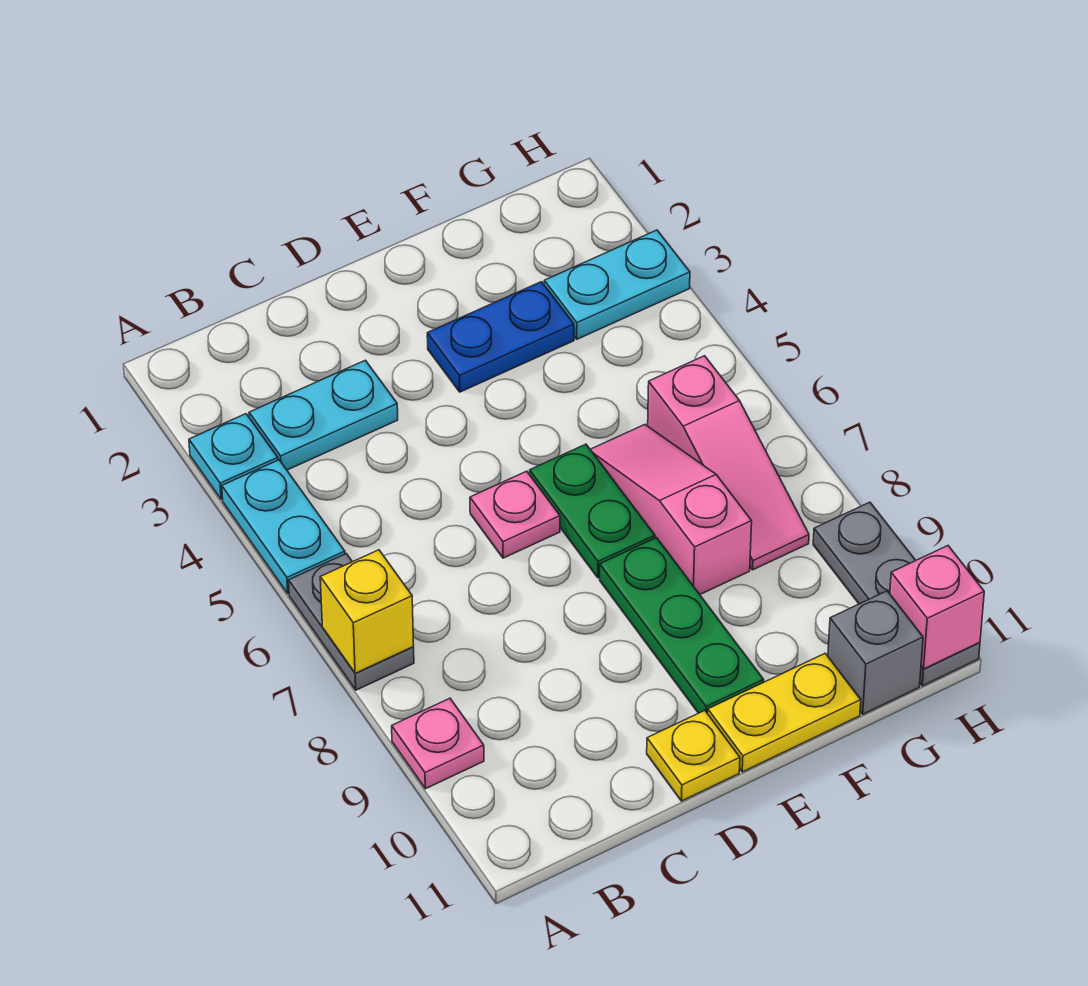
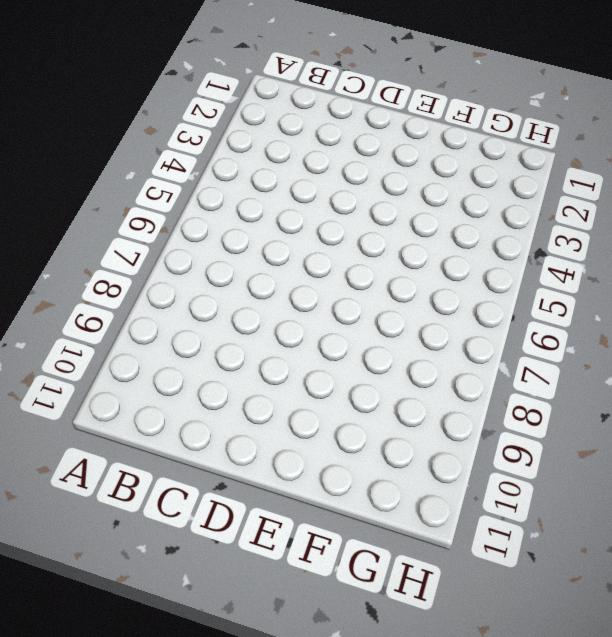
none -> cyan plate A3 level 1
none -> cyan plate A4:A5 level 1
none -> grey plate A6:A7 level 1

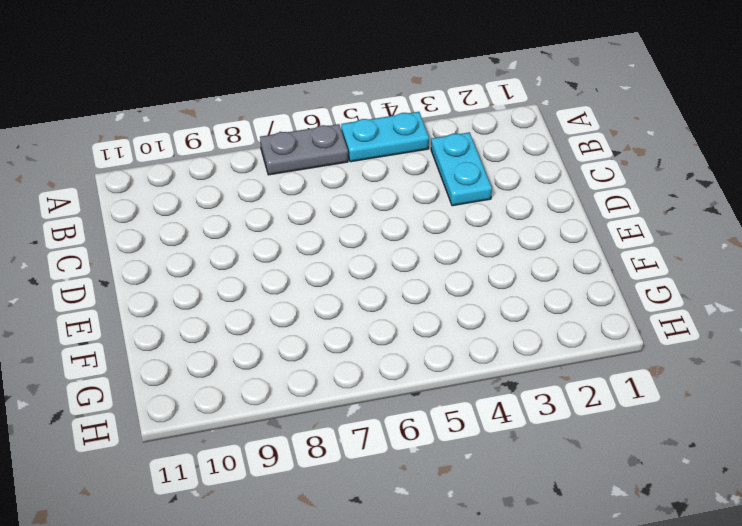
none -> cyan plate A3 level 1
none -> pink plate A9 level 1
none -> pink plate D6 level 1

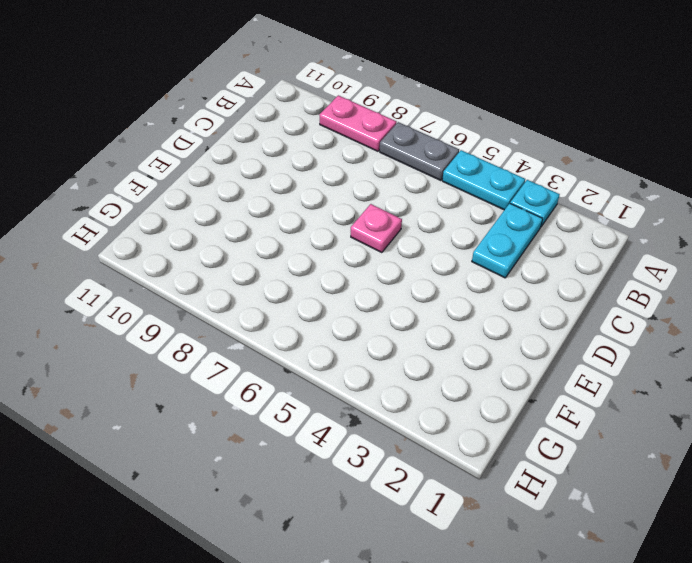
pink plate A8:A9 level 1 -> pink plate A9 level 1
none -> yellow plate D11 level 1
none -> blue plate E3:F3 level 1
none -> green plate E6:E7 level 1

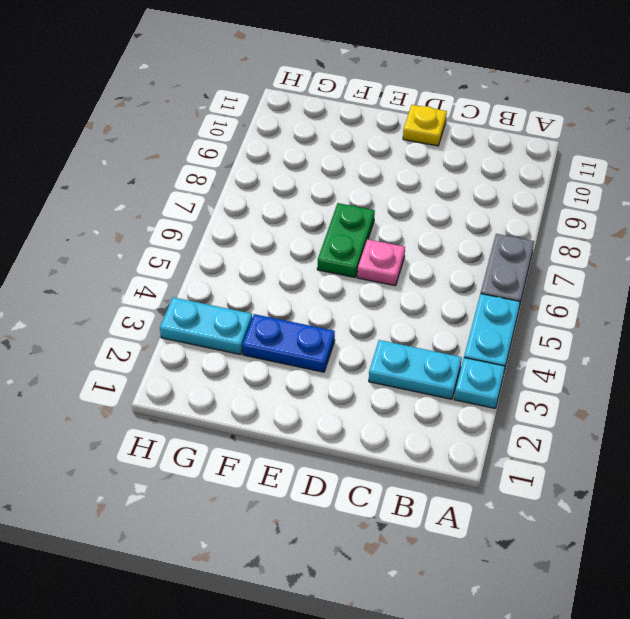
none -> pink plate A9 level 1
none -> green plate E8:E10 level 1
none -> yellow plate E11:F11 level 1

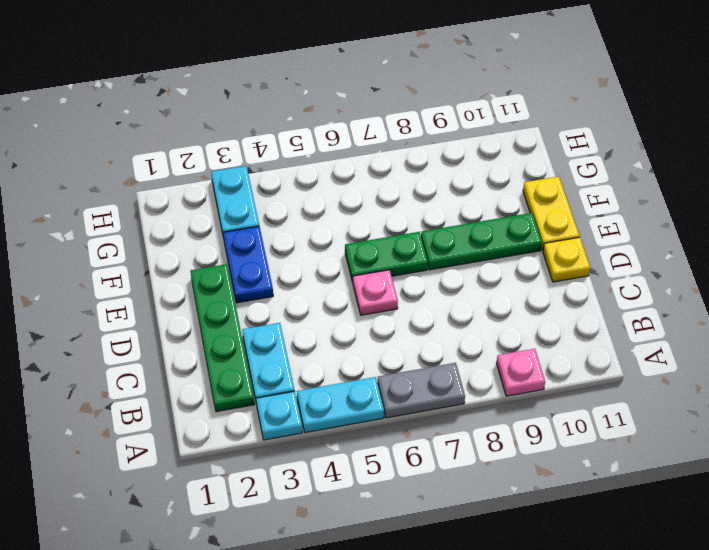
green plate B2:E2 level 1 -> none
none -> pink slope F6:F8 level 1 top 8
none -> pink slope G6:G8 level 1 top 6
none -> grey brick G11 level 1

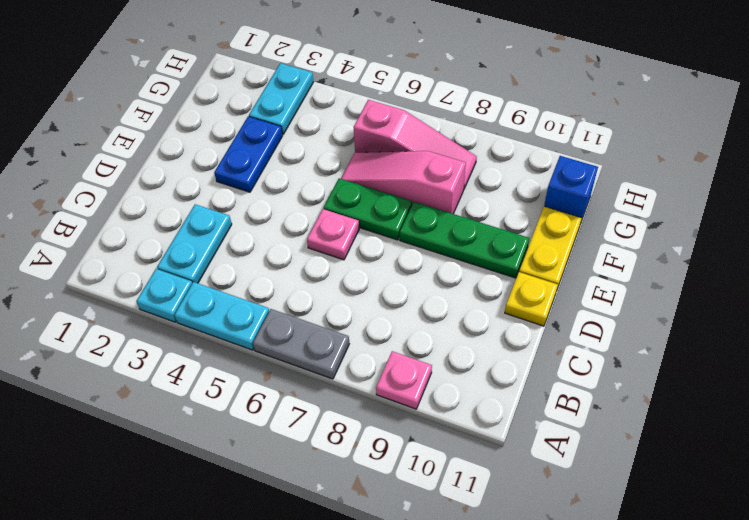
blue brick G11 level 1 -> grey brick G11 level 1
none -> grey plate H9:H11 level 1
none -> yellow brick A7 level 2
none -> pink brick H11 level 2

